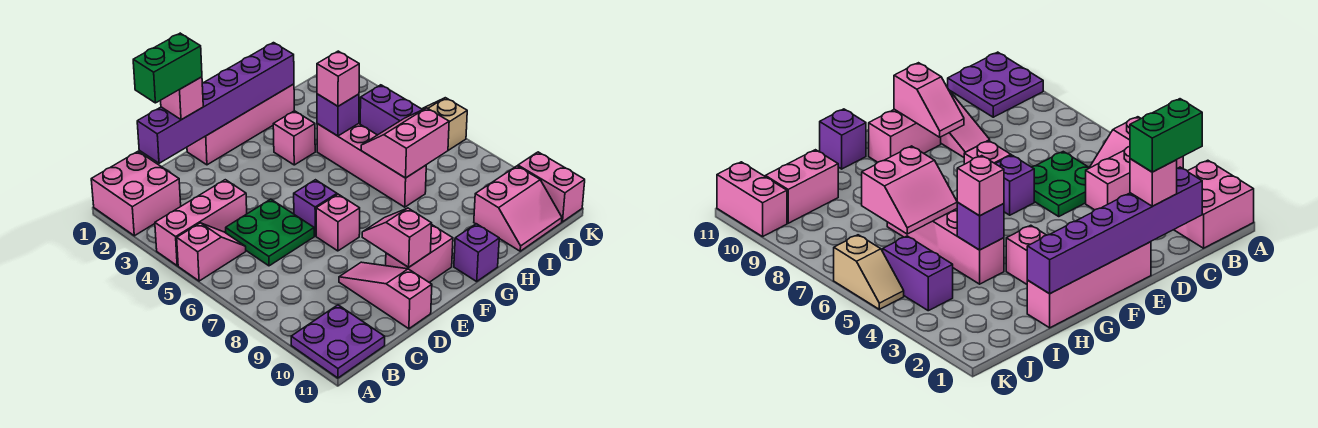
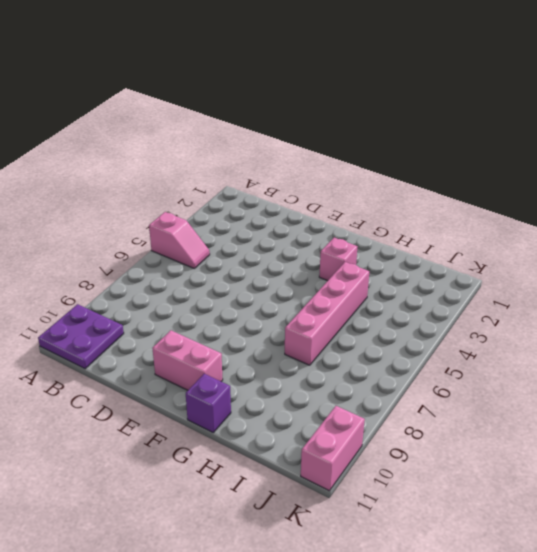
none -> pink brick A1:B2 level 1
none -> pink brick A4:C4 level 1
none -> green plate C5:D6 level 1

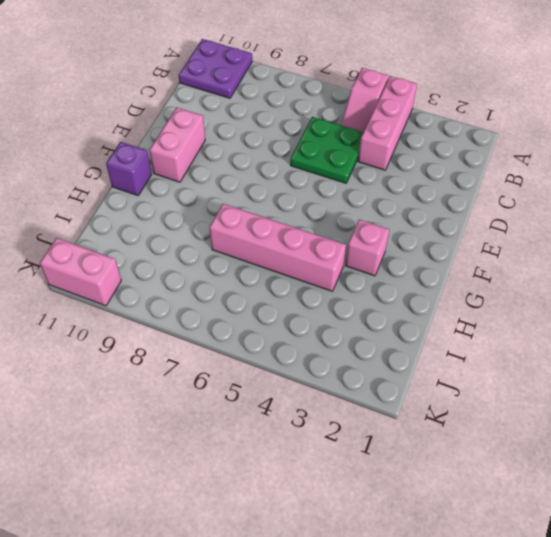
none -> pink brick A1:B2 level 1
none -> pink slope D9:D11 level 1 top 11
none -> pink brick E1:H1 level 1

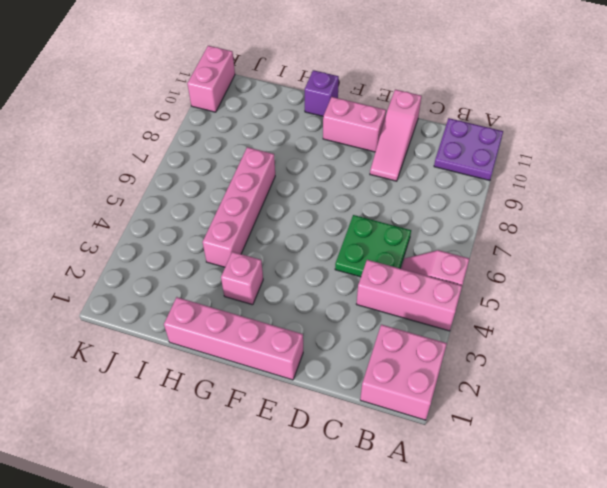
none -> purple brick E6 level 1
none -> pink brick E7 level 1
none -> pink slope I10:J11 level 1 top 10

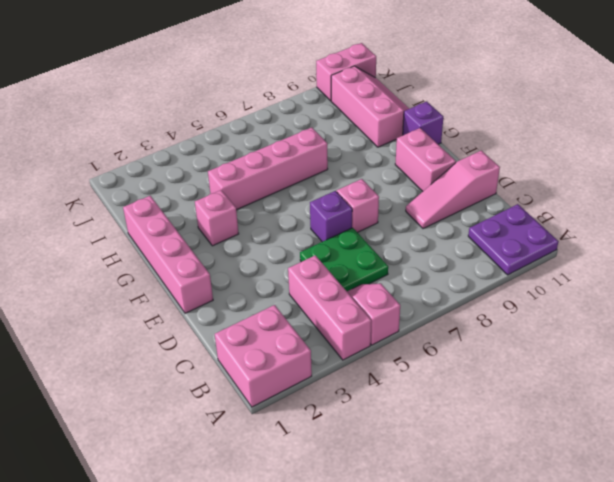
pink slope H10:J11 level 1 top 10 -> pink slope I10:J11 level 1 top 10
none -> purple brick J4:J5 level 1
none -> tan slope K5:K6 level 1 top 6
none -> purple brick C1:H1 level 2

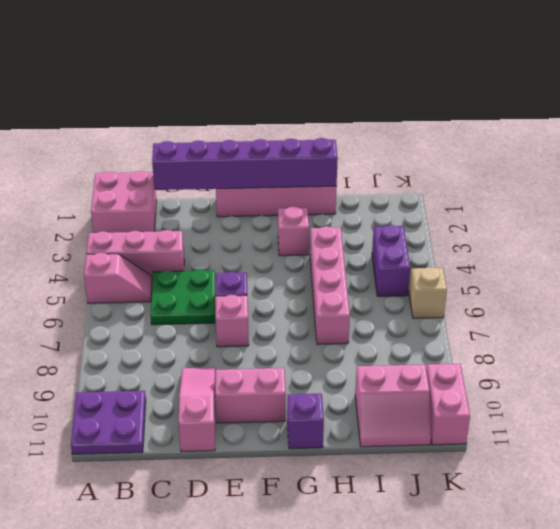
none -> pink slope E9:E10 level 2 top 10
none -> purple brick H4 level 2
none -> pink slope H6:I7 level 2 top 7

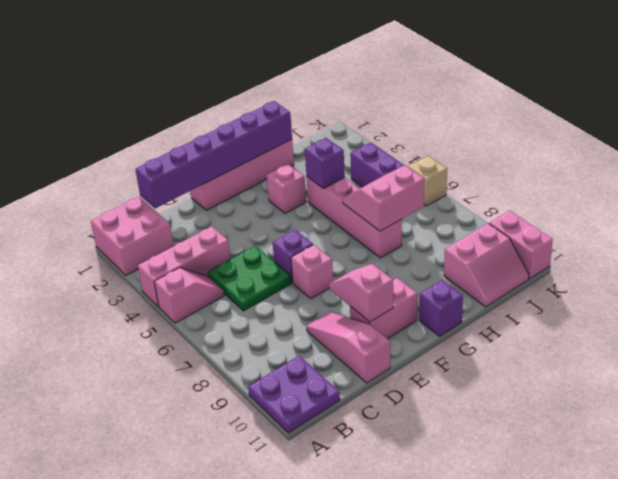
none -> pink brick D1 level 3
none -> pink brick H4 level 3
none -> green brick C1:D1 level 4

